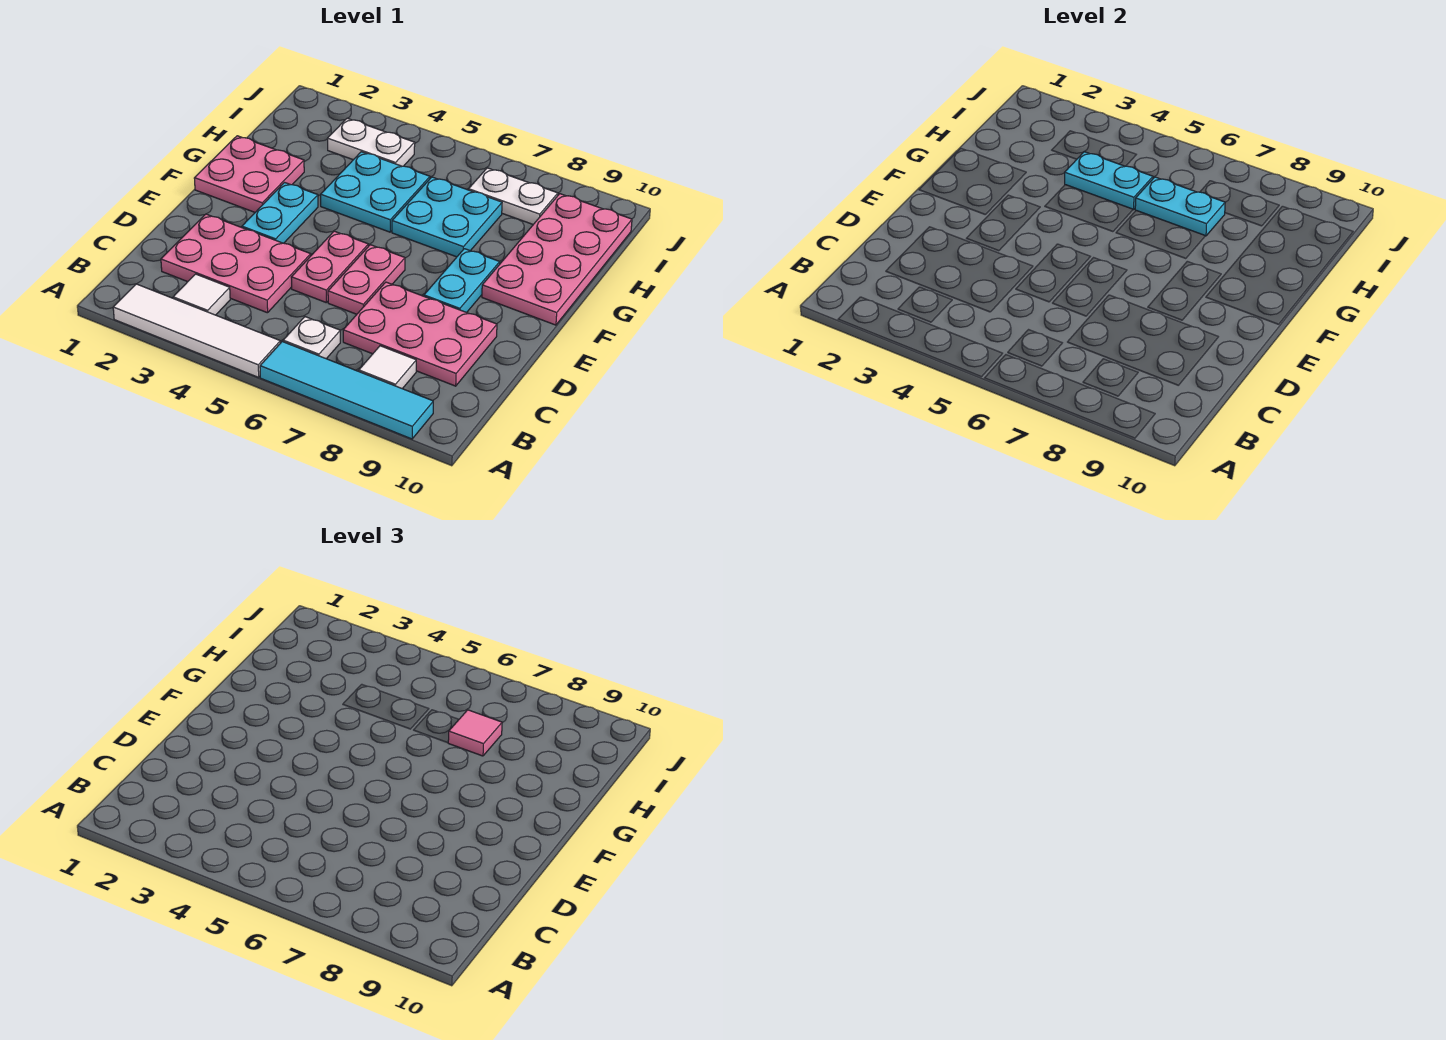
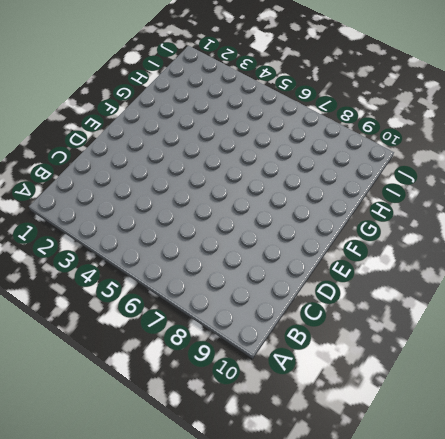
none -> white tile A2:A5 level 1
none -> cyan tile A6:A9 level 1
none -> white tile B3 level 1

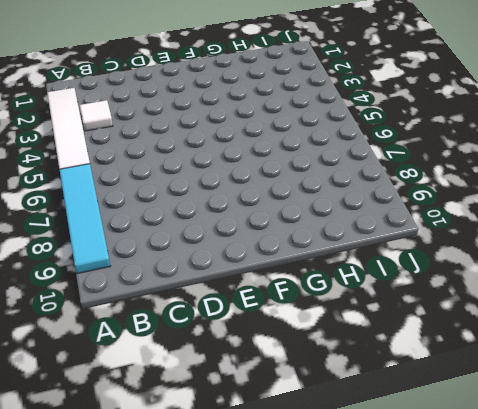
none -> white plate B6 level 1
none -> white tile B8 level 1
none -> pink plate C2:D4 level 1

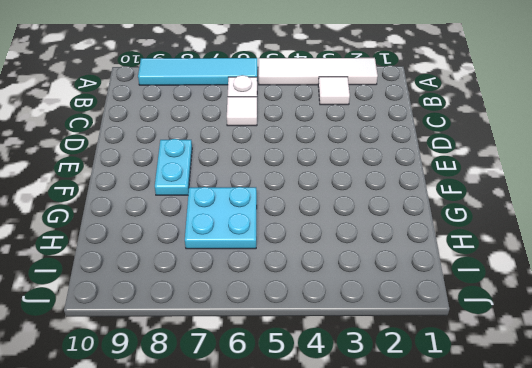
white tile C6 level 1 -> white tile B8 level 1
none -> pink plate C2:D4 level 1
none -> pink plate C7:D9 level 1
none -> pink plate D5:E5 level 1

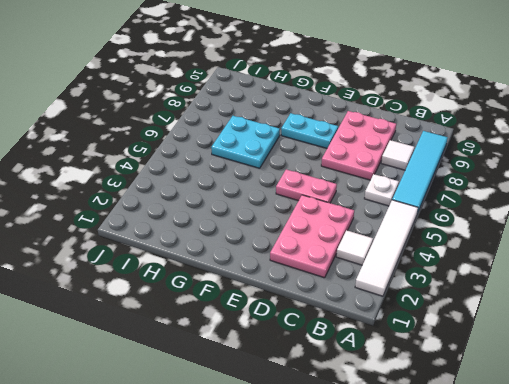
none -> pink plate D6:E6 level 1
none -> cyan plate E3:F3 level 1
none -> pink plate F1:G2 level 1

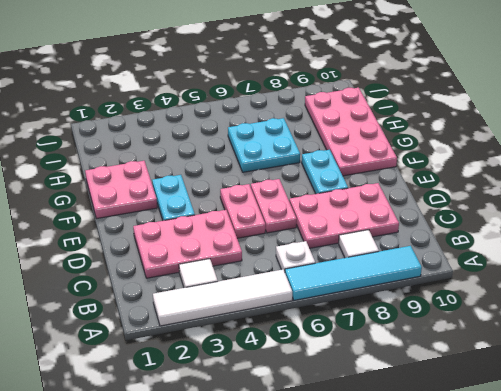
none -> cyan plate G4:H5 level 1
none -> white plate I3:I4 level 1
none -> white plate I7:I8 level 1

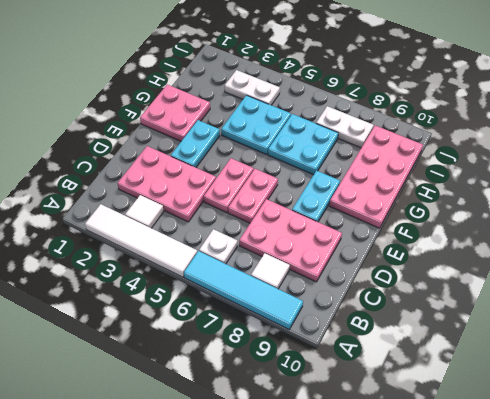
none -> cyan plate H4:H5 level 2
none -> cyan plate H6:H7 level 2
none -> pink tile H7 level 3

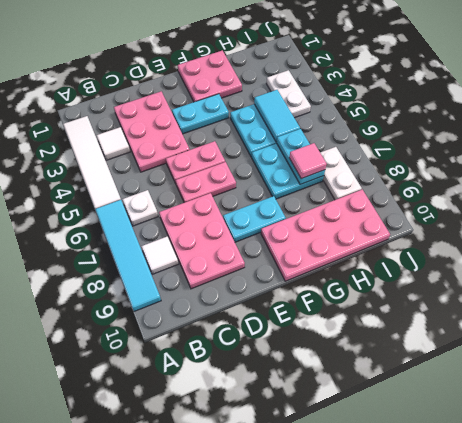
cyan tile H4:H5 level 2 -> cyan plate H4:H5 level 2

